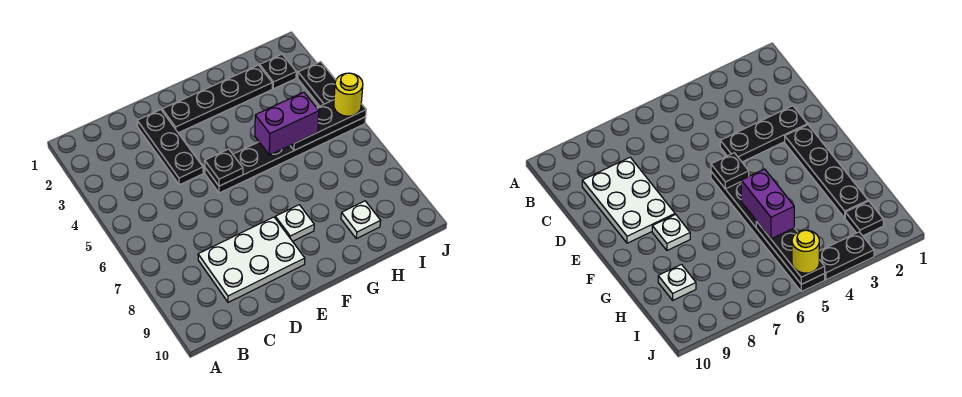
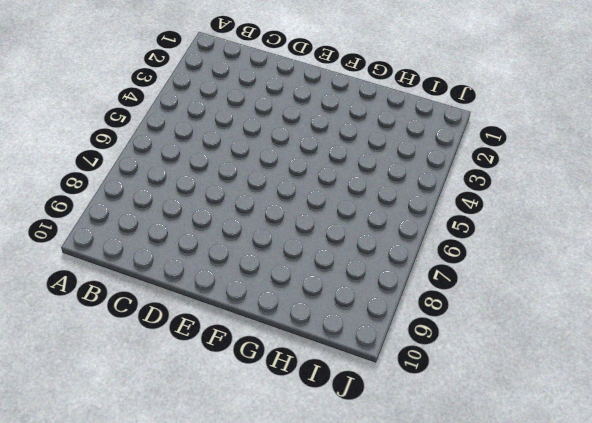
none -> white plate C8:E9 level 1
none -> black plate D2:D4 level 1
none -> black plate E2:H2 level 1

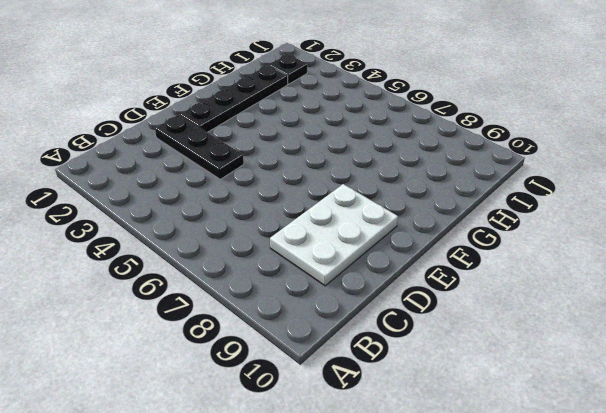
none -> black plate E5:J5 level 1
none -> white plate F8 level 1
none -> white plate H9 level 1

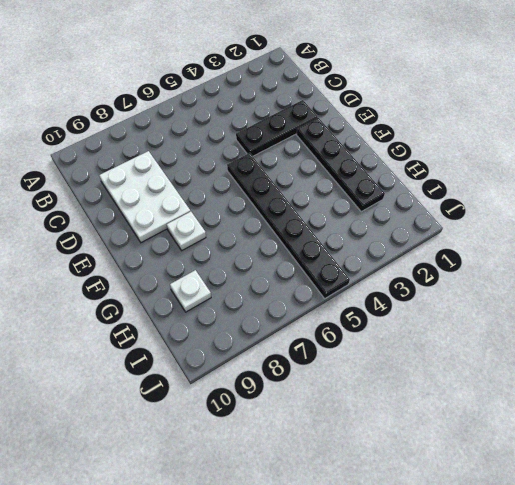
none -> black plate I2 level 1
none -> black plate J3:J4 level 1
none -> black plate E5 level 2

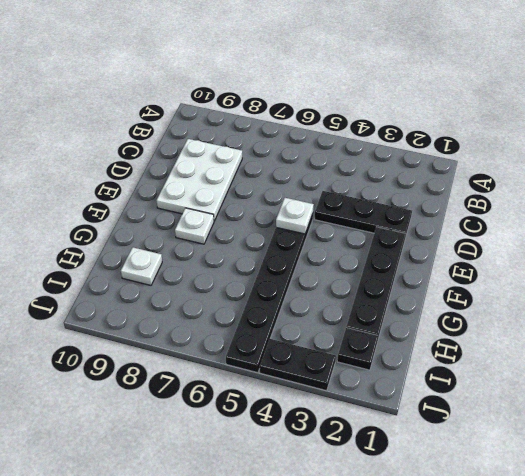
white plate E5 level 2 -> black plate E5 level 2
none -> black plate H5:J5 level 2
none -> purple brick G5:H5 level 3
none -> yellow round brick J5 level 3

